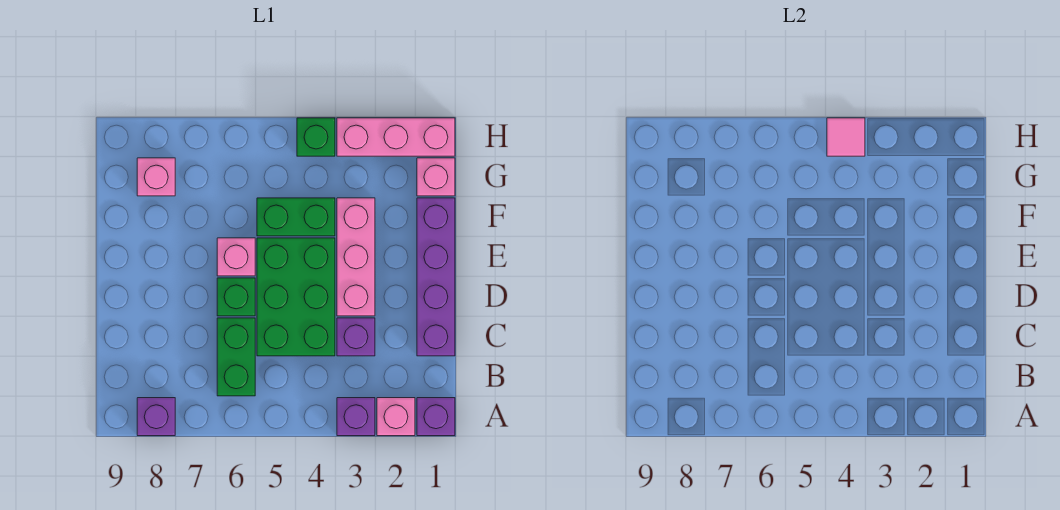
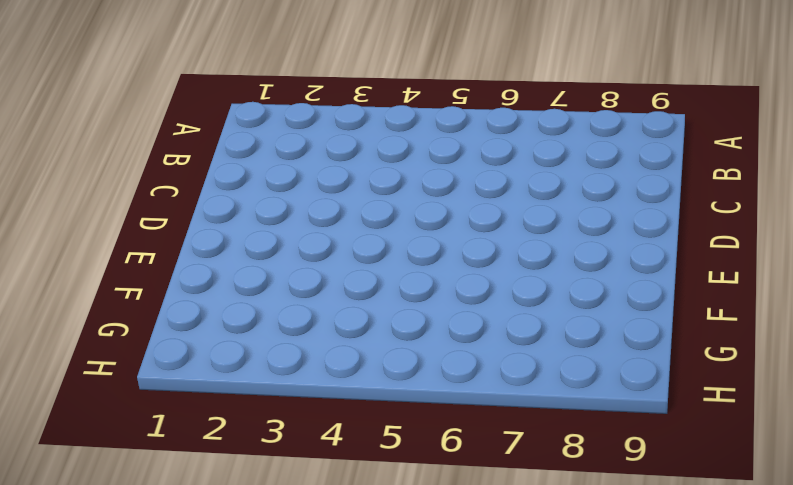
none -> purple brick A1 level 1
none -> pink brick A2 level 1
none -> purple brick A3 level 1

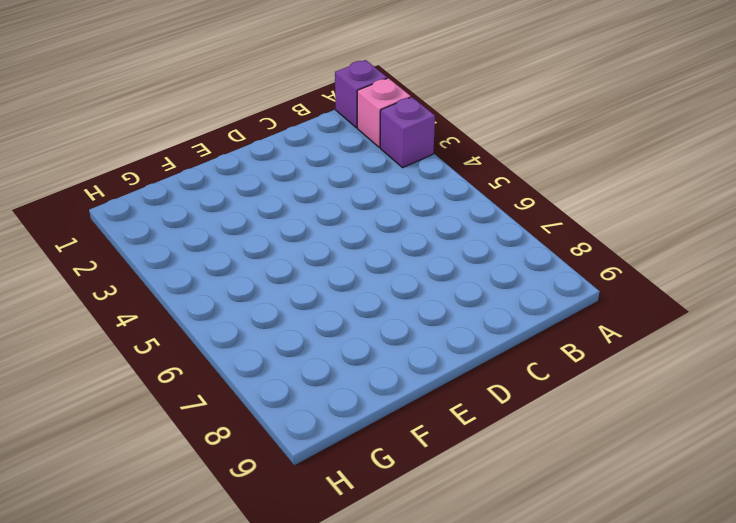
none -> purple brick A8 level 1
none -> green brick B6:C6 level 1
none -> purple brick C1:F1 level 1

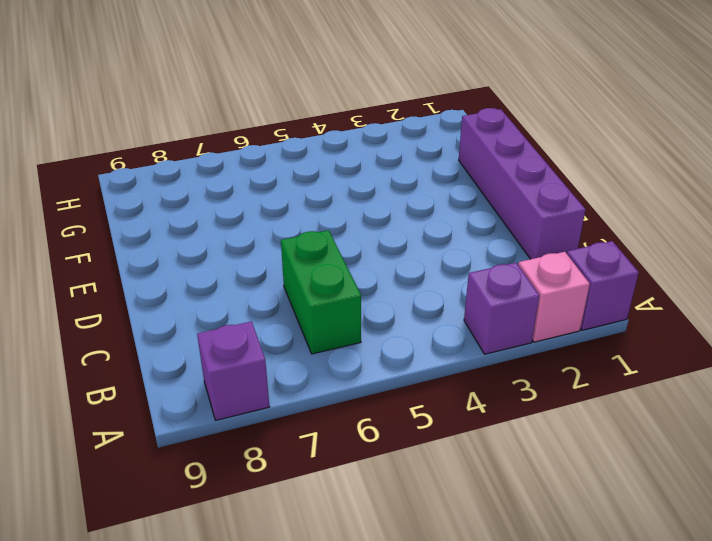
none -> purple brick C3 level 1
none -> green brick C4:E5 level 1
none -> pink brick D3:F3 level 1

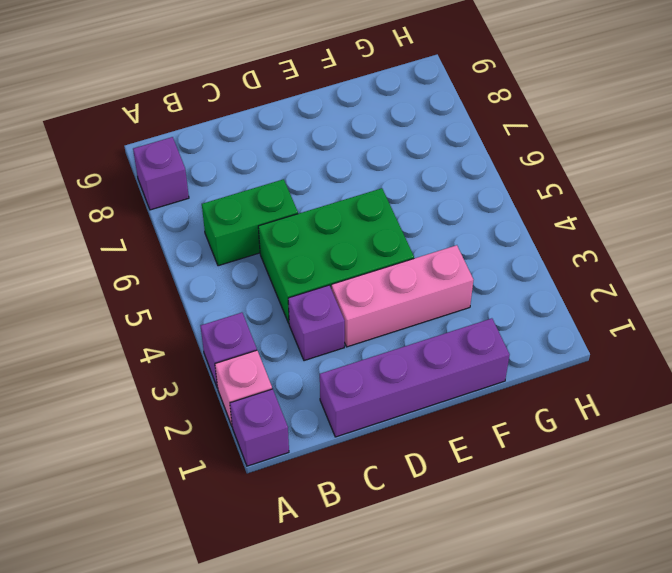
none -> green brick D6 level 1
none -> pink brick E6 level 1
none -> green brick F4:F5 level 1

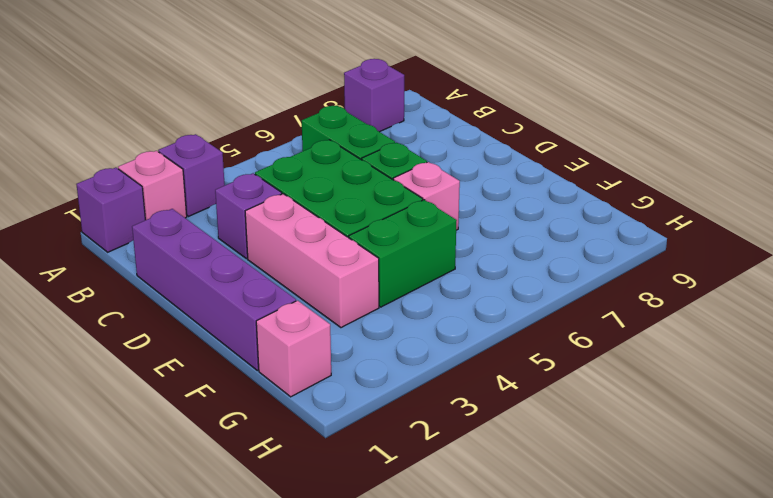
none -> pink brick G8 level 1
none -> pink brick H1:H3 level 1
none -> green brick H4 level 1

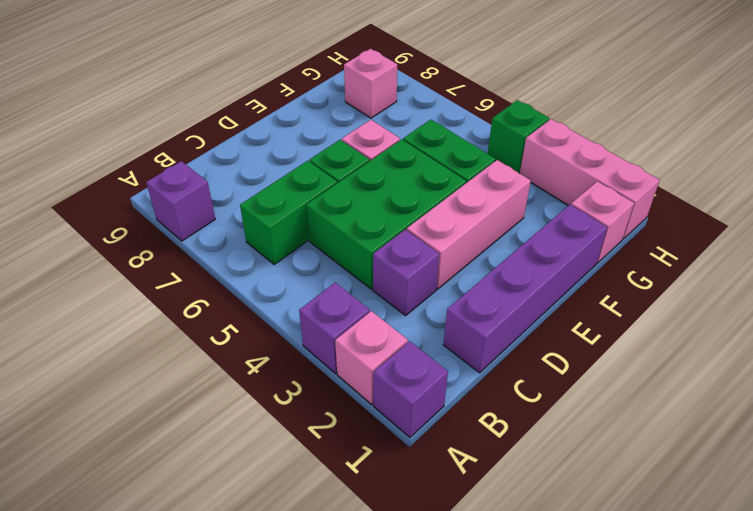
none -> pink tile H4 level 2

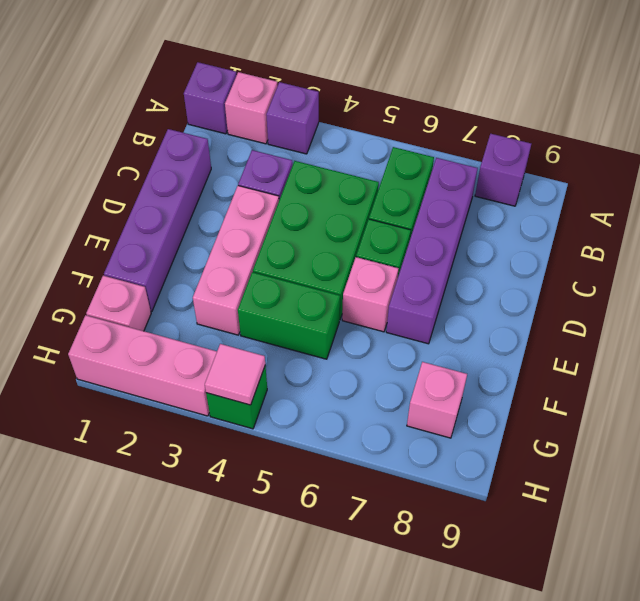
purple brick B7:E7 level 1 -> none

